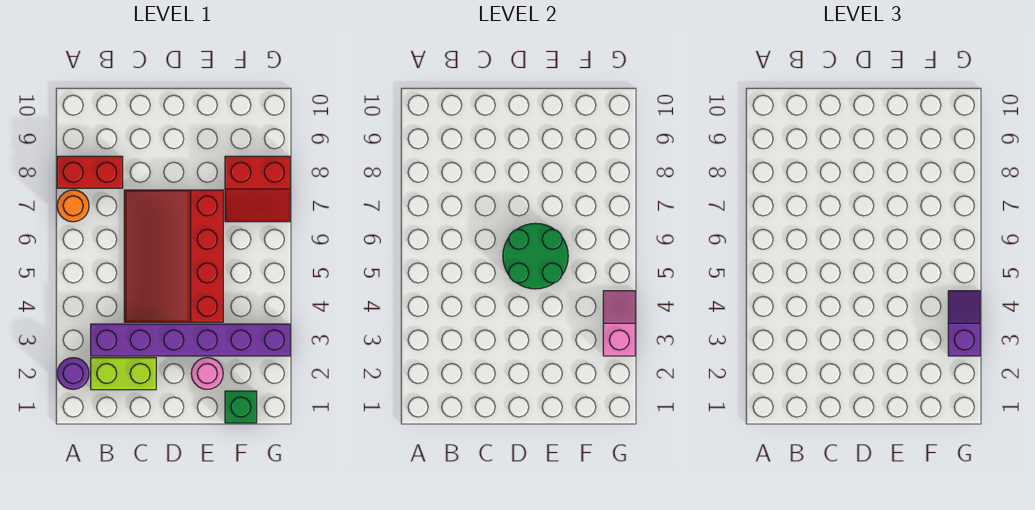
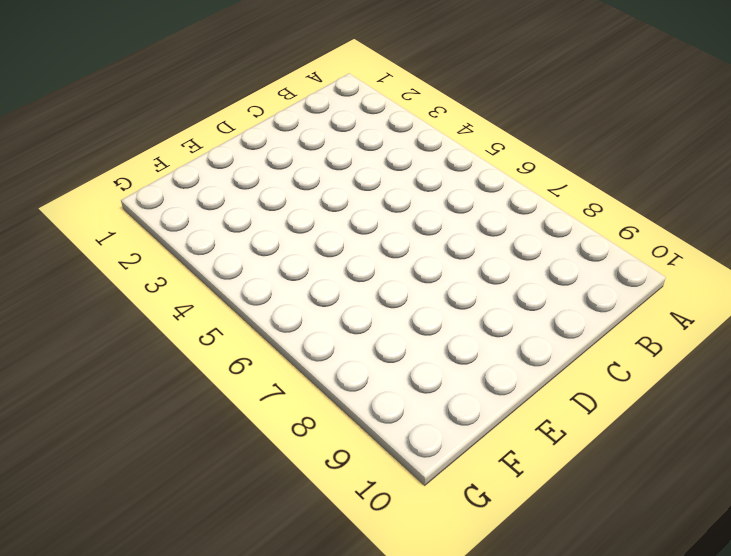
none -> purple round brick A2 level 1
none -> orange round brick A7 level 1
none -> red brick A8:B8 level 1

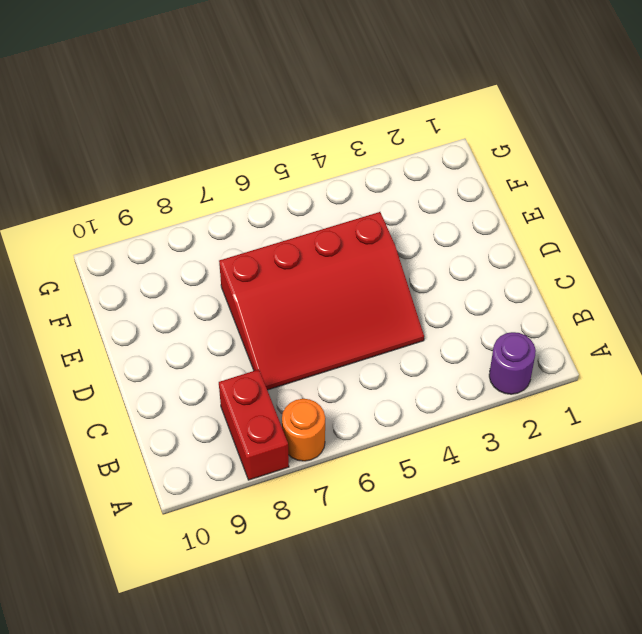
none -> lime brick B2:C2 level 1
none -> purple brick B3:G3 level 1
none -> pink round brick E2 level 1

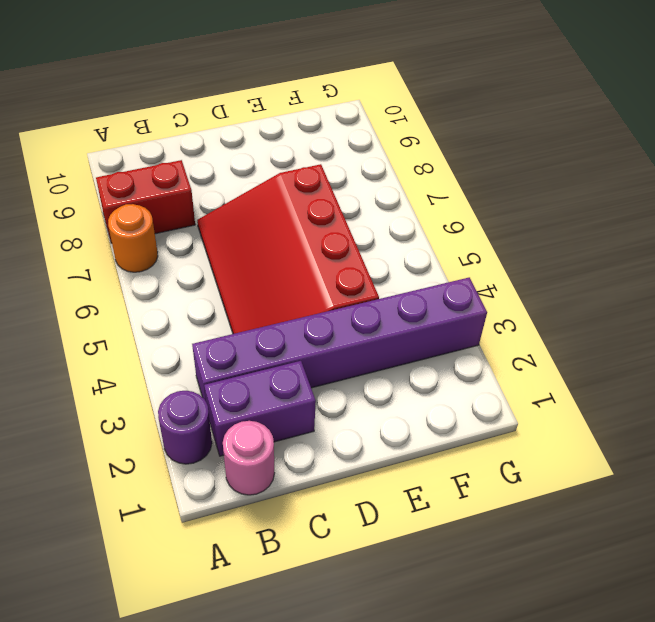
pink round brick B1 level 1 -> pink round brick E2 level 1
purple brick B2:C2 level 1 -> lime brick B2:C2 level 1
none -> green brick F1 level 1
none -> red slope F7:G8 level 1 top 8
none -> green round brick D5:E6 level 2

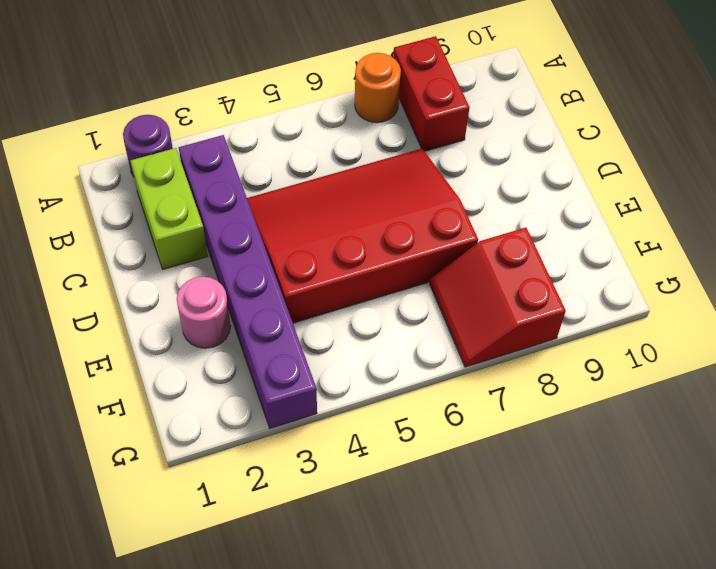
none -> green brick F1 level 1
none -> green round brick D5:E6 level 2
none -> pink slope G3:G4 level 2 top 3

